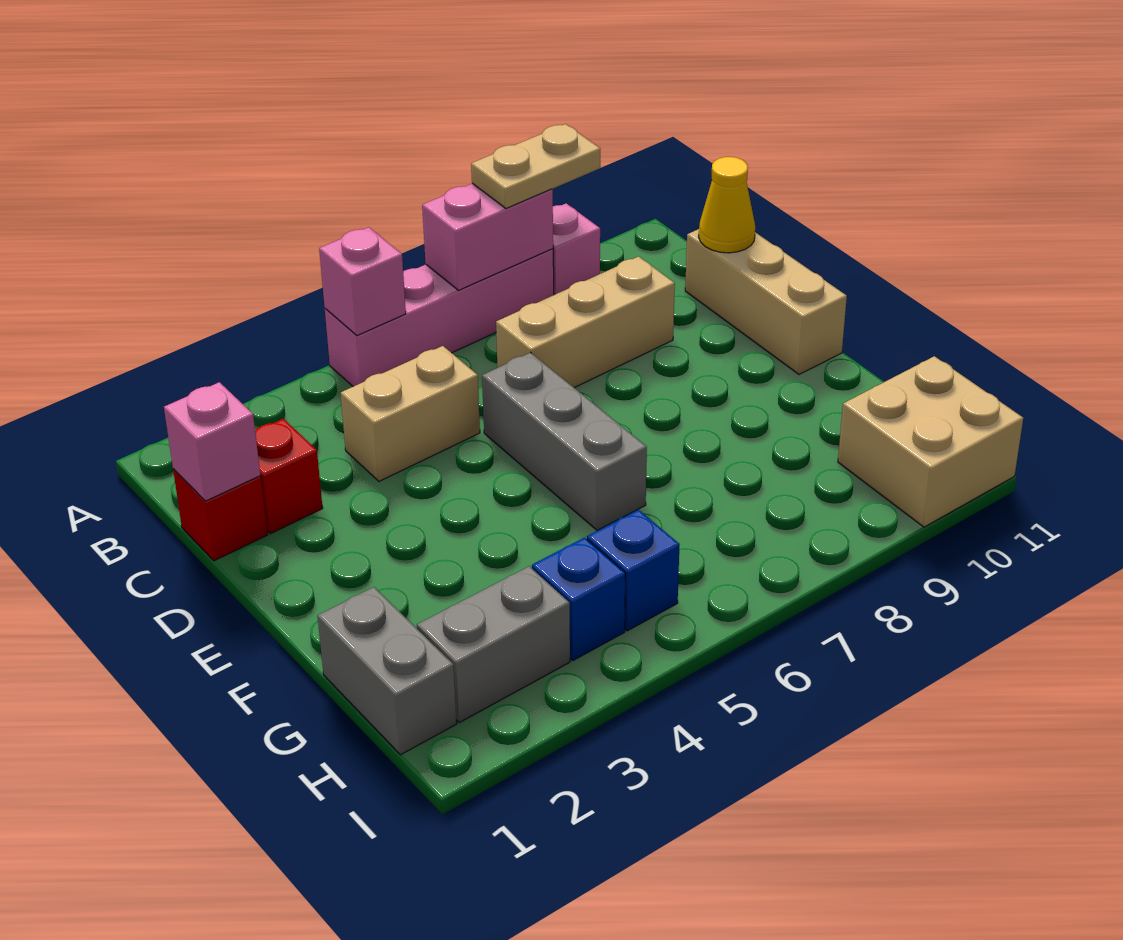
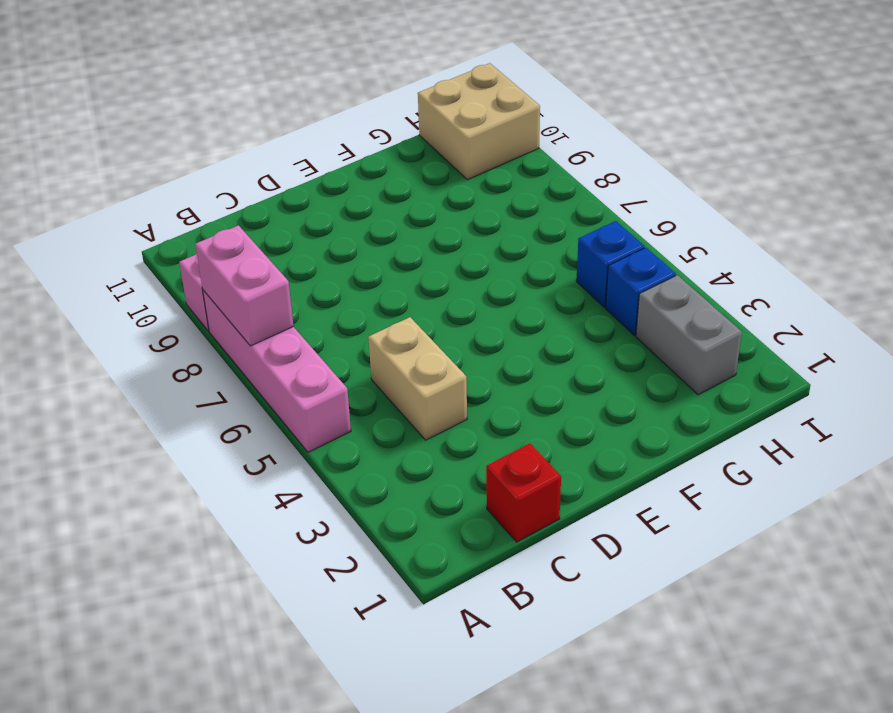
none -> red brick C2 level 1
none -> tan brick C7:C9 level 1
none -> tan brick C11:E11 level 1

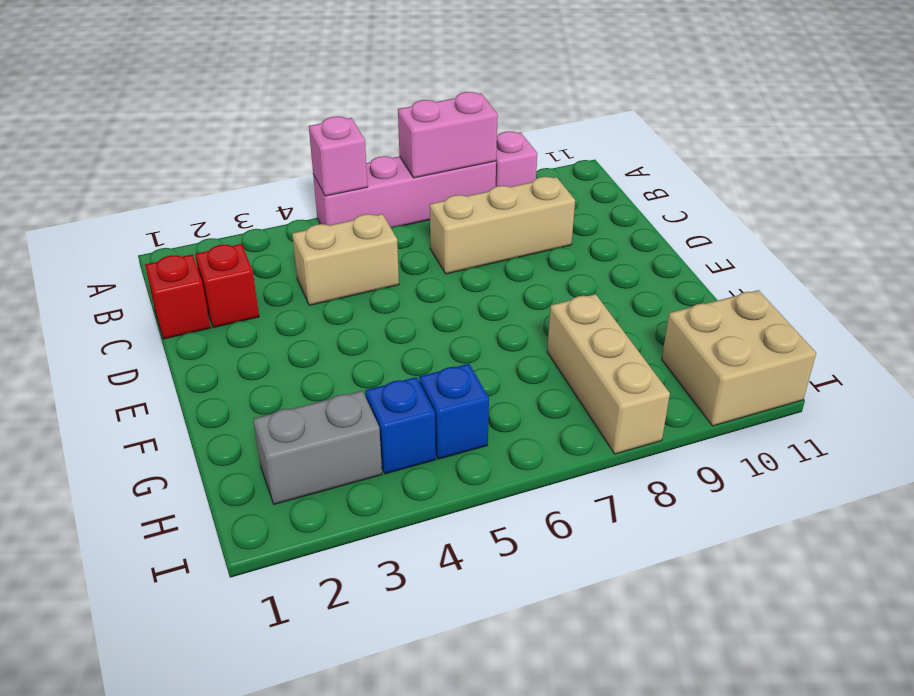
tan brick G8:I8 level 1 -> tan brick C11:E11 level 1
none -> grey brick D6:F6 level 1
none -> grey brick G1:H1 level 1
none -> pink brick C1 level 2

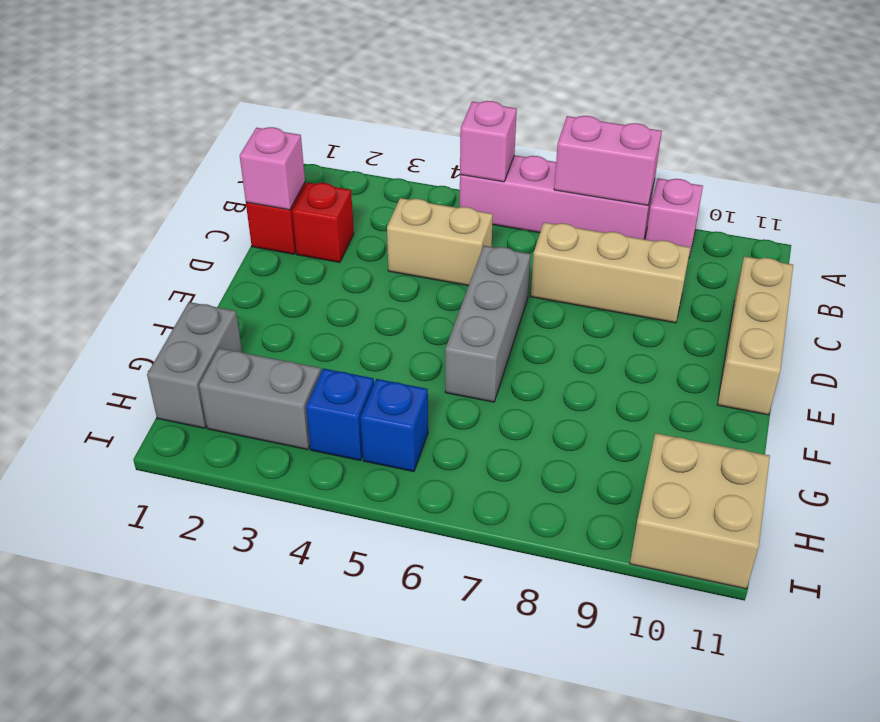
none -> yellow cone C11 level 2
none -> tan plate A8:A9 level 3

